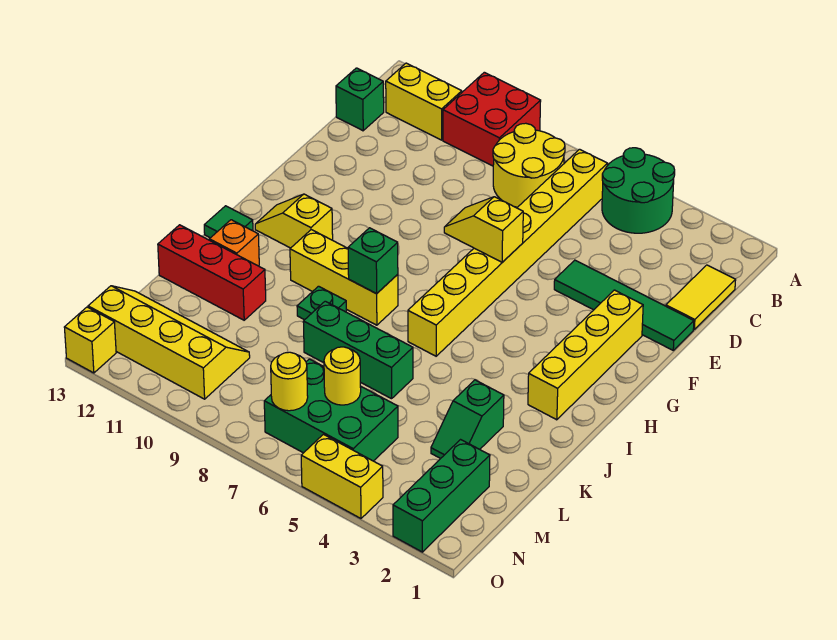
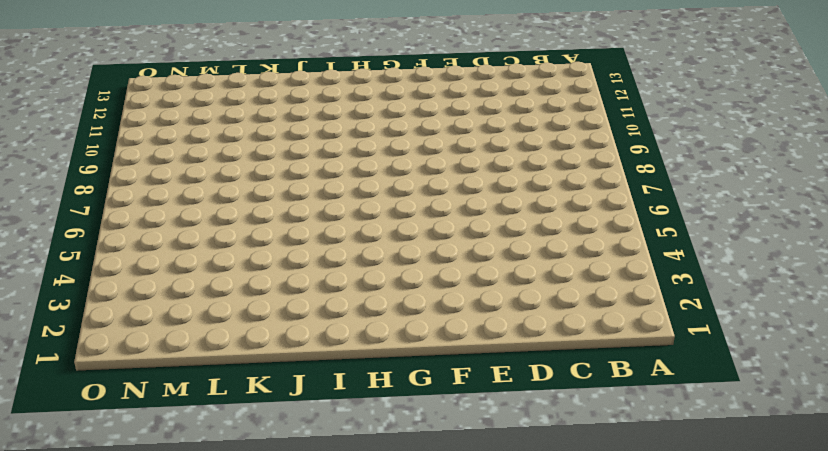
none -> green round brick A4:B5 level 1
none -> red brick A9:B10 level 1
none -> yellow brick B6:I6 level 1

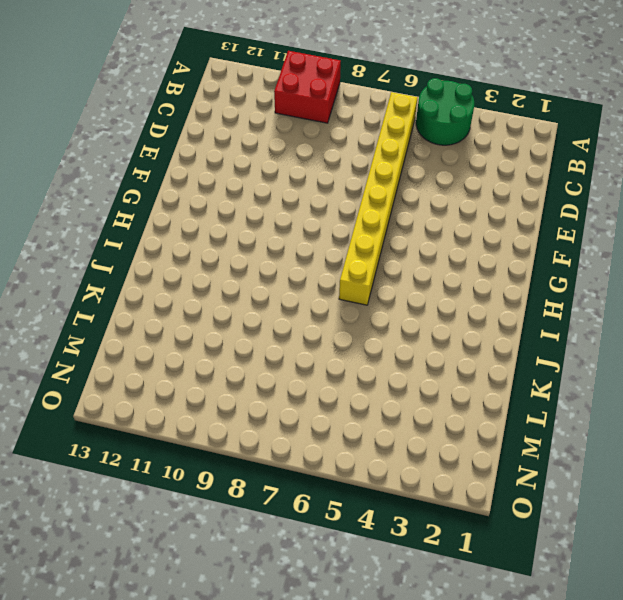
none -> yellow round brick B7:C8 level 1
none -> yellow brick B11:B12 level 1
none -> yellow tile C1:D1 level 1

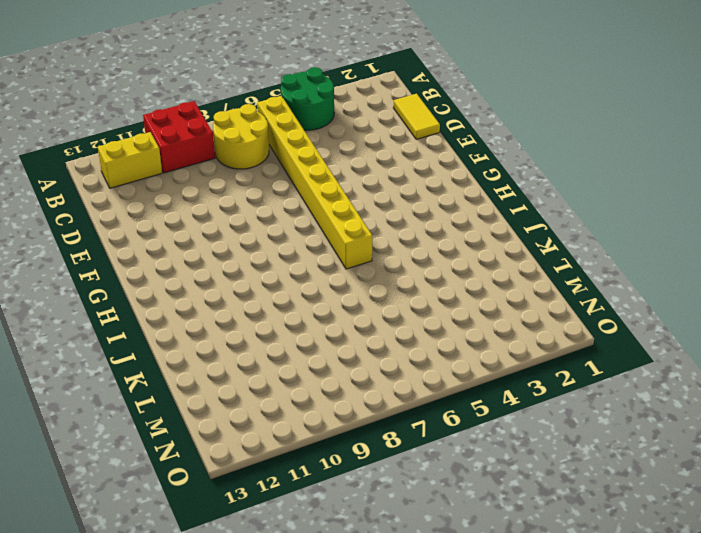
none -> green brick C13 level 1
none -> green tile E1:E4 level 1
none -> yellow brick F2:I2 level 1

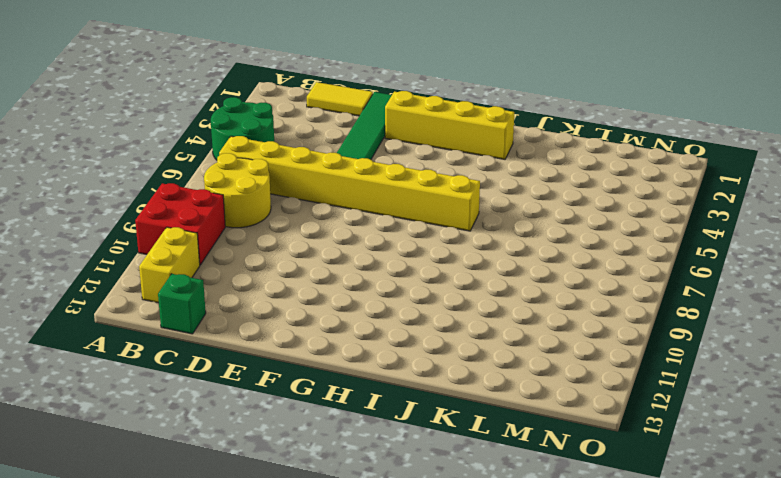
none -> yellow slope H11:H12 level 1 top 11
none -> yellow brick I8:I10 level 1
none -> green tile I13 level 1

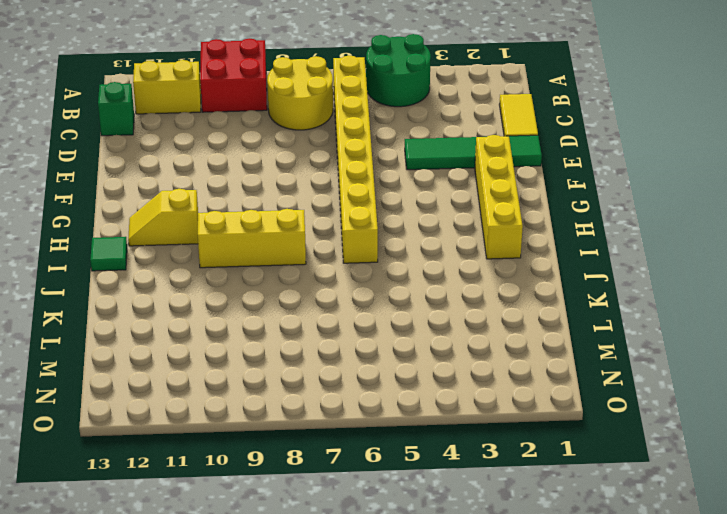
none -> green plate J9 level 1
none -> orange brick J12 level 1
none -> green slope K3:L3 level 1 top K

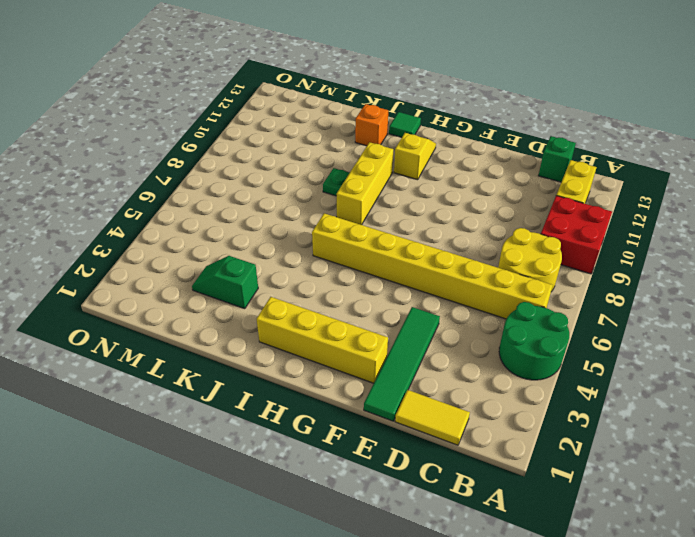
none -> green brick K6:K8 level 1
none -> red brick K11:K13 level 1
none -> green brick M2:O2 level 1

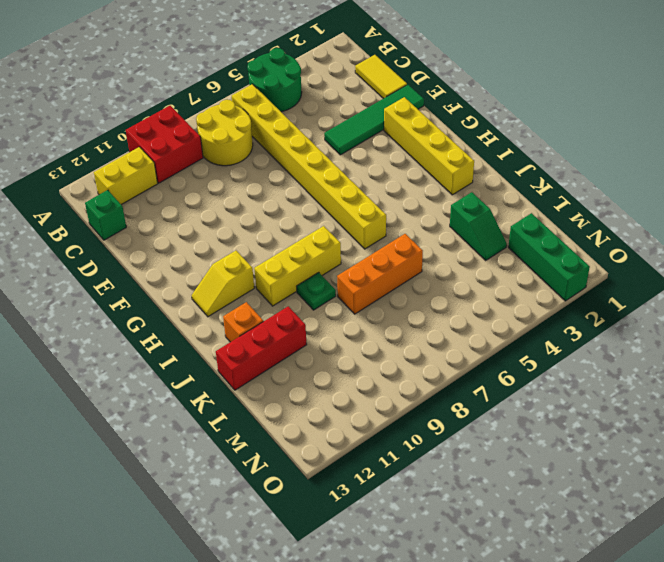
orange brick K6:K8 level 1 -> green brick K6:K8 level 1
none -> green tile I13 level 1
none -> green brick M5:N7 level 1
none -> yellow slope M10:N13 level 1 top N

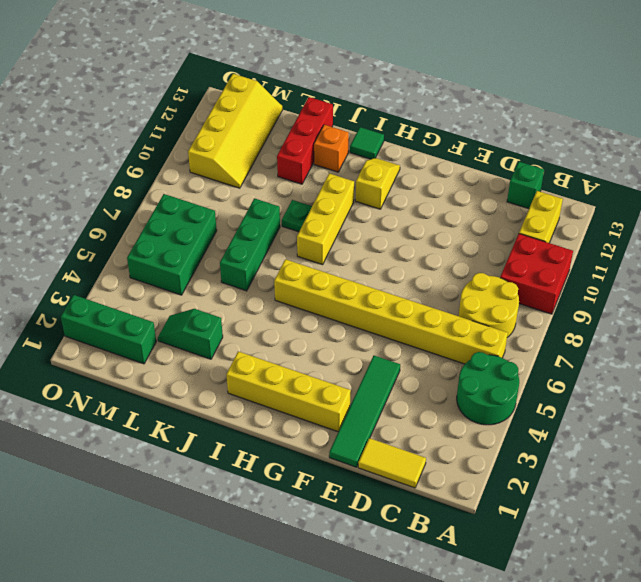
none -> yellow brick O4:O5 level 1
none -> yellow brick O13 level 1
none -> yellow slope F6:F7 level 2 top 6

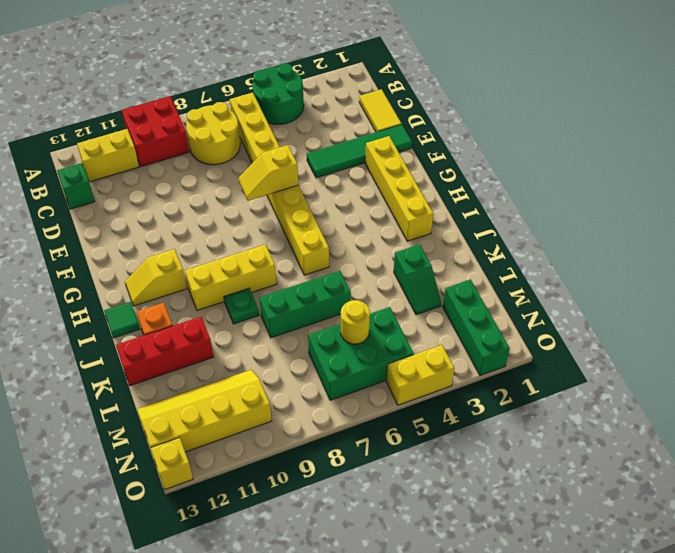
none -> green brick I8 level 2
none -> yellow round brick N7 level 2

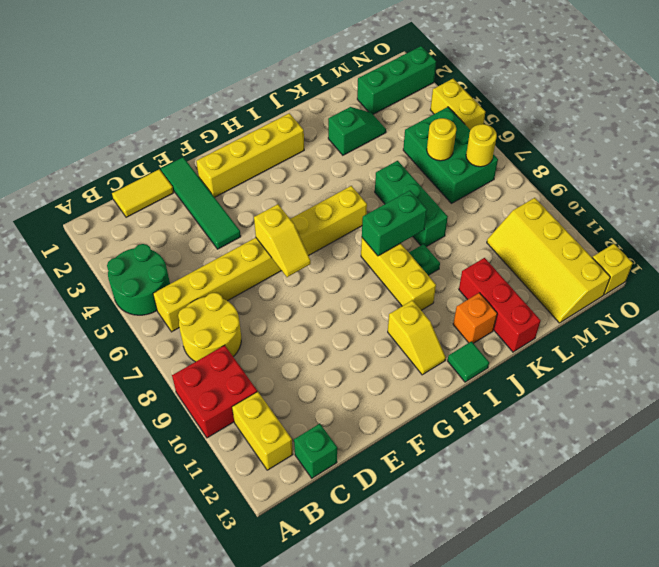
green brick I8:J8 level 2 -> green brick I8 level 2

